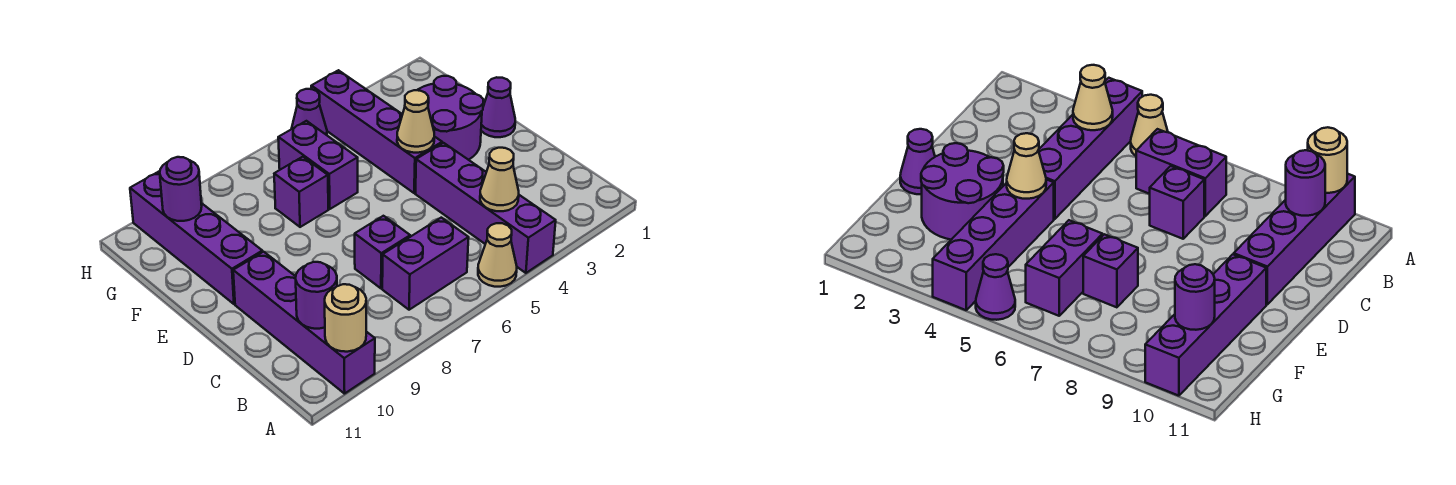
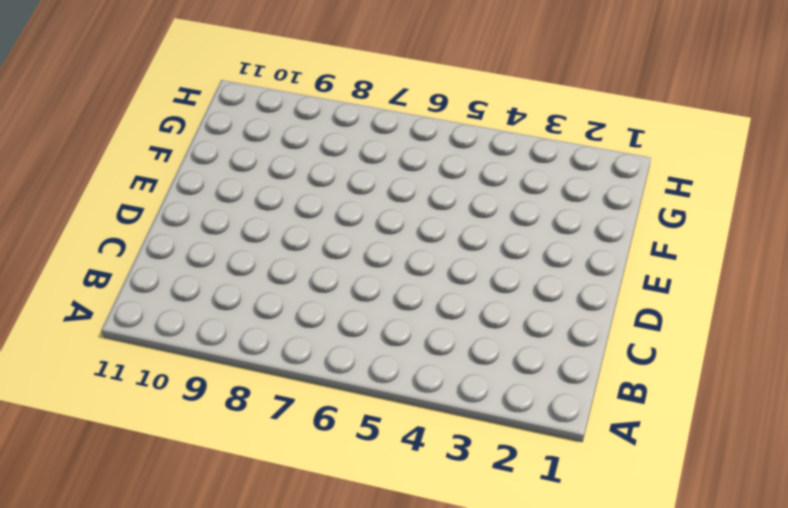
none -> purple brick A4:D4 level 1
none -> tan cone A5 level 1
none -> purple brick A10:D10 level 1

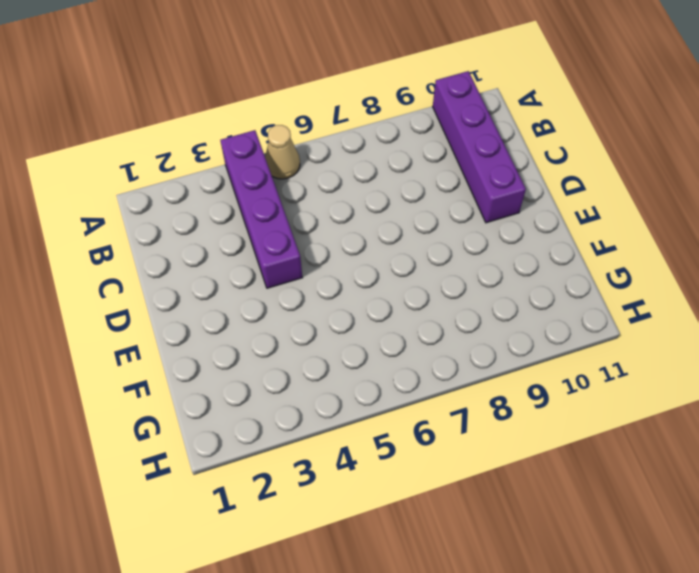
none -> purple brick B6:B7 level 1
none -> purple brick C7 level 1
none -> purple cone E1 level 1

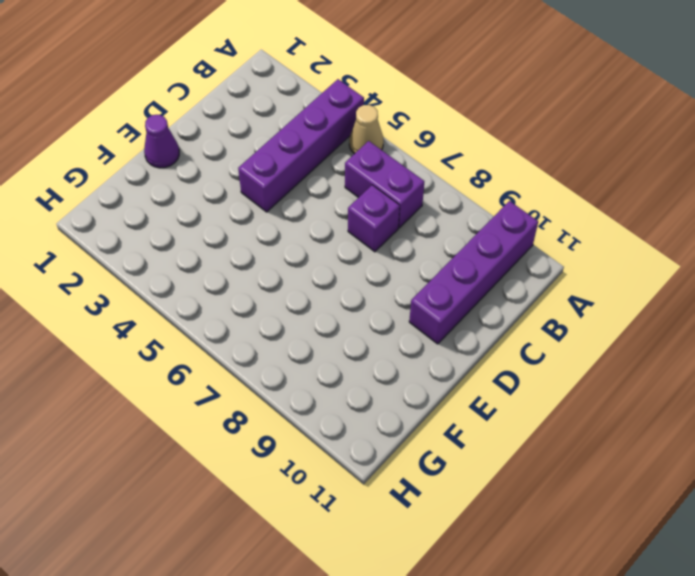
none -> purple round brick E2:F3 level 1
none -> purple brick E4:H4 level 1
none -> purple brick E10:H10 level 1

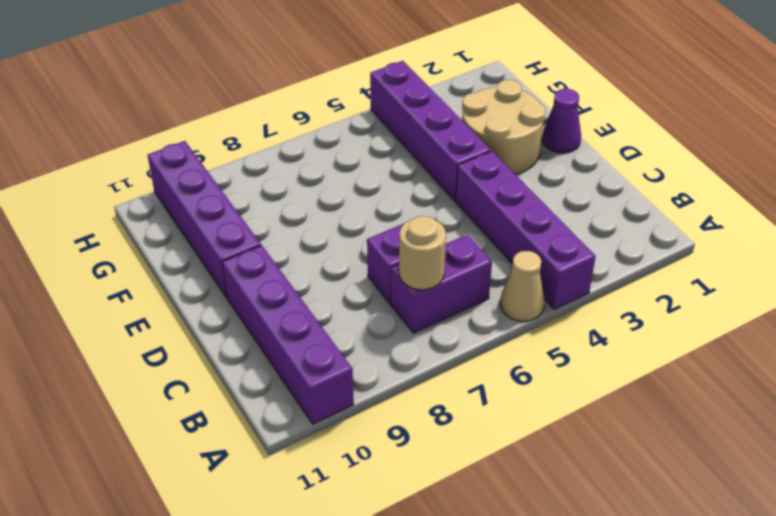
tan round brick B7 level 2 -> tan round brick A10 level 2
tan round brick E2:F3 level 1 -> purple round brick E2:F3 level 1
none -> purple brick F6:G6 level 1
none -> purple brick F7 level 1
none -> purple cone H5 level 1

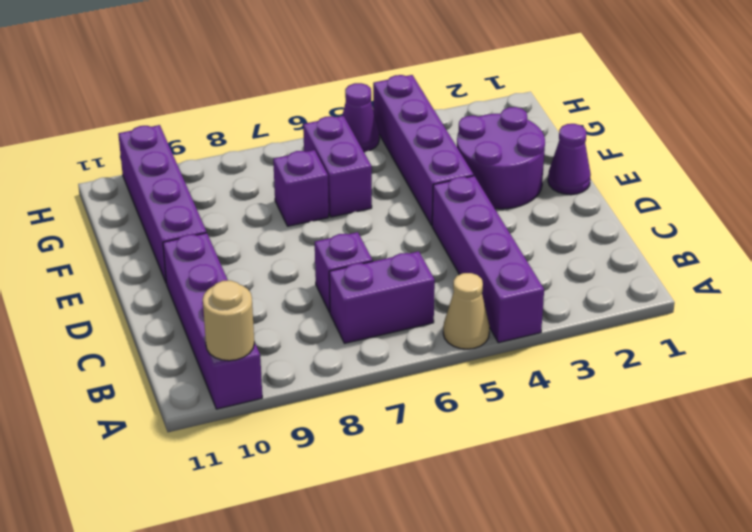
none -> tan cone B4 level 2
none -> purple round brick B10 level 2
none -> tan cone E4 level 2

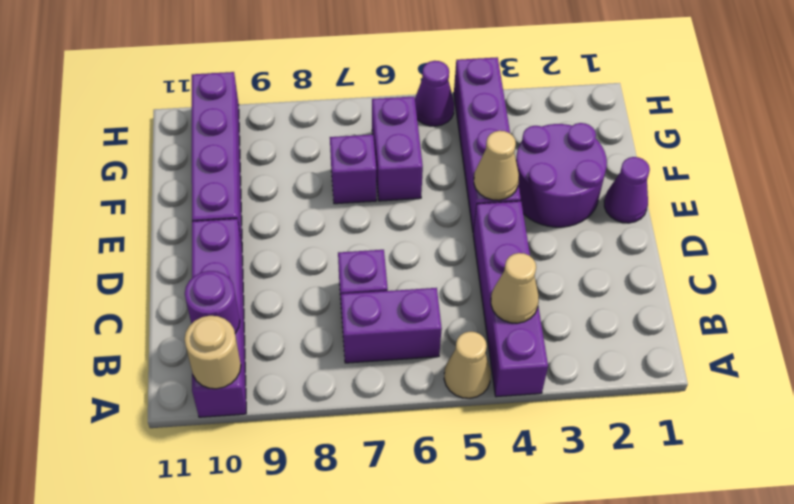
none -> purple round brick G10 level 2

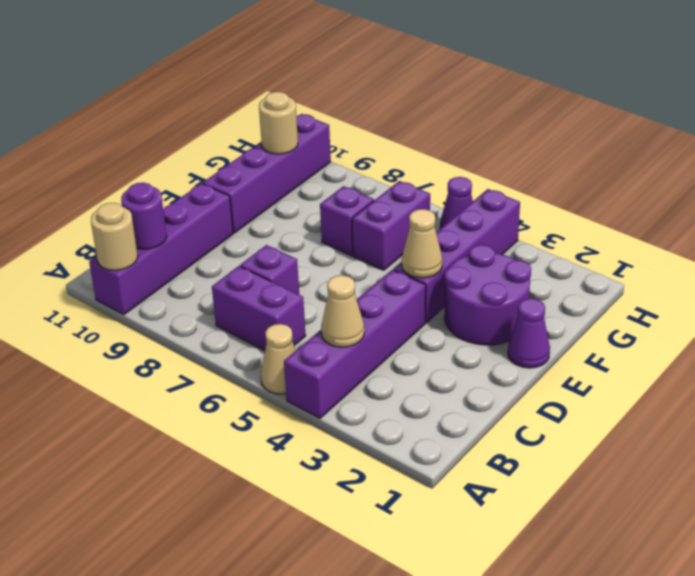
tan round brick G10 level 2 -> purple round brick G10 level 2

